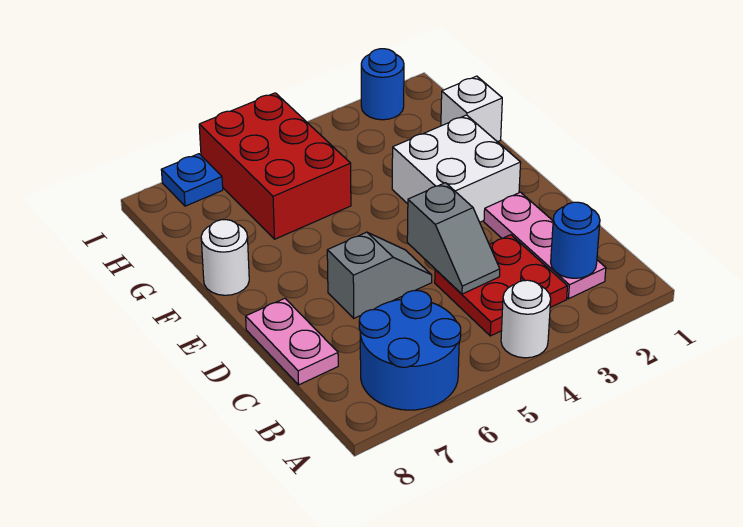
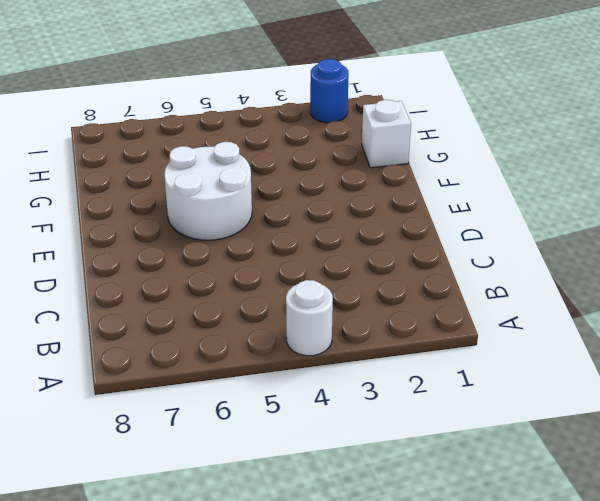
white round brick E5:F6 level 1 -> none
none -> blue round brick A6:B7 level 1
none -> pink plate B2:D2 level 1
none -> red plate B3:C4 level 1

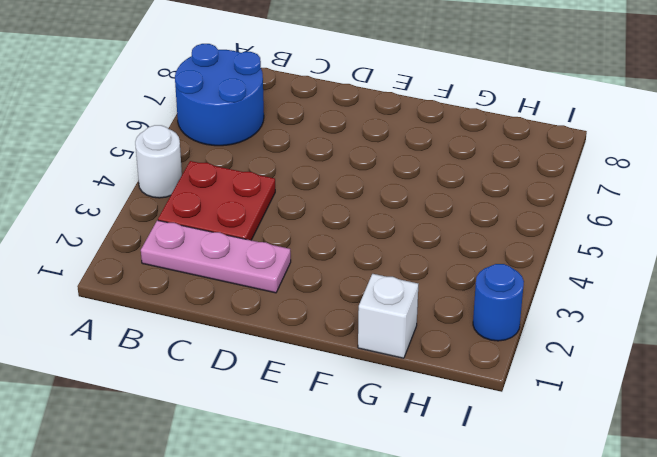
none -> pink plate C8:D8 level 1
none -> grey slope D5:D6 level 1 top 6
none -> white brick E2:F3 level 1

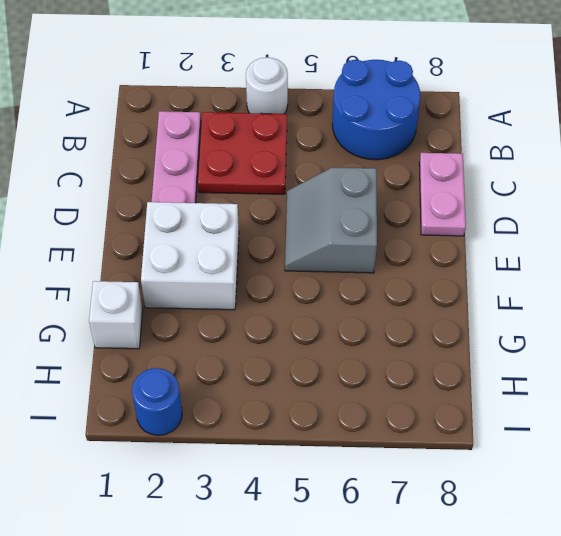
grey slope D5:E6 level 1 top 6 -> grey slope D5:D6 level 1 top 6
none -> white round brick F8 level 1
none -> red brick G5:I6 level 1
none -> blue plate I7 level 1

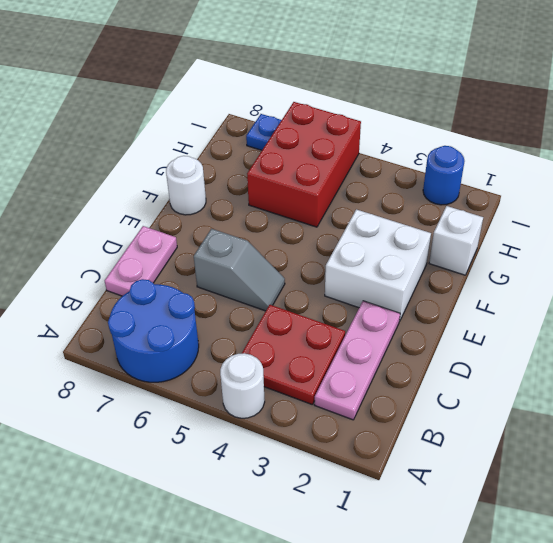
none -> blue round brick B2 level 2
none -> grey slope C4:D4 level 2 top D

